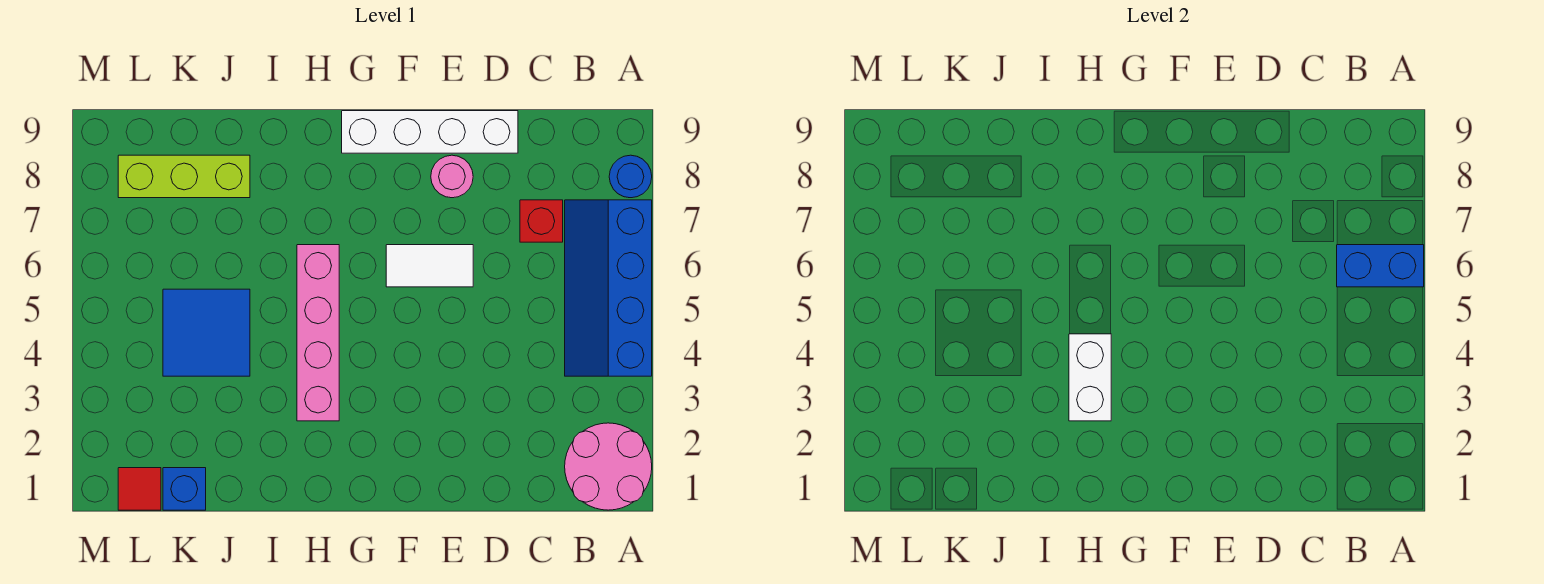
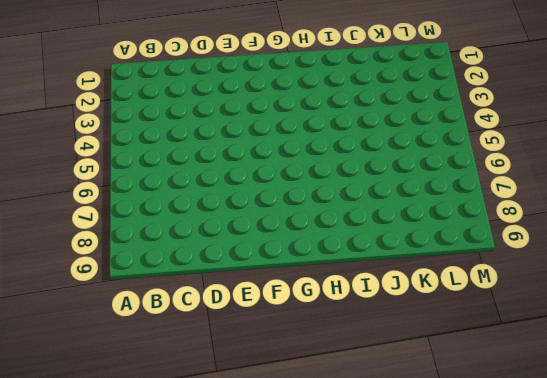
none -> pink round brick A1:B2 level 1
none -> blue slope A4:B7 level 1 top A
none -> blue round brick A8 level 1

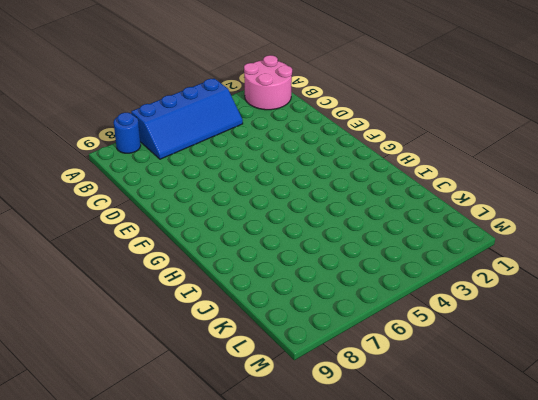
none -> red brick C7 level 1
none -> white brick D9:G9 level 1
none -> white tile E6:F6 level 1

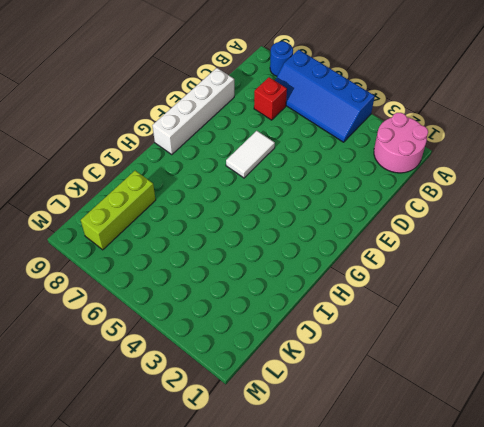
none -> pink round brick E8 level 1
none -> pink brick H3:H6 level 1
none -> blue tile J4:K5 level 1

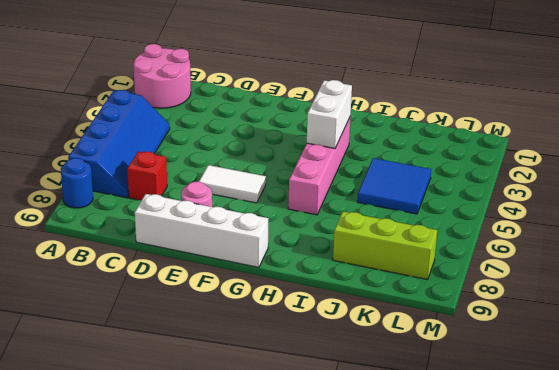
none -> blue brick K1 level 1
none -> red tile L1 level 1
none -> blue brick A6:B6 level 2

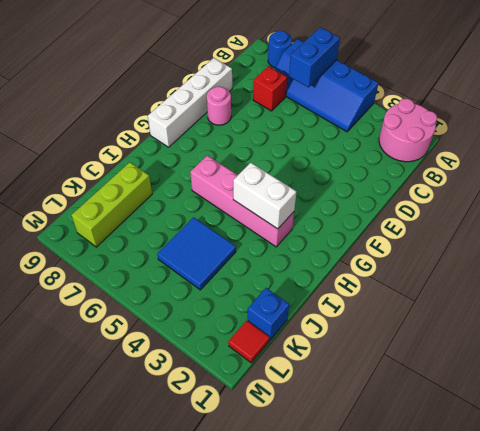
none -> white tile E6:F6 level 1

